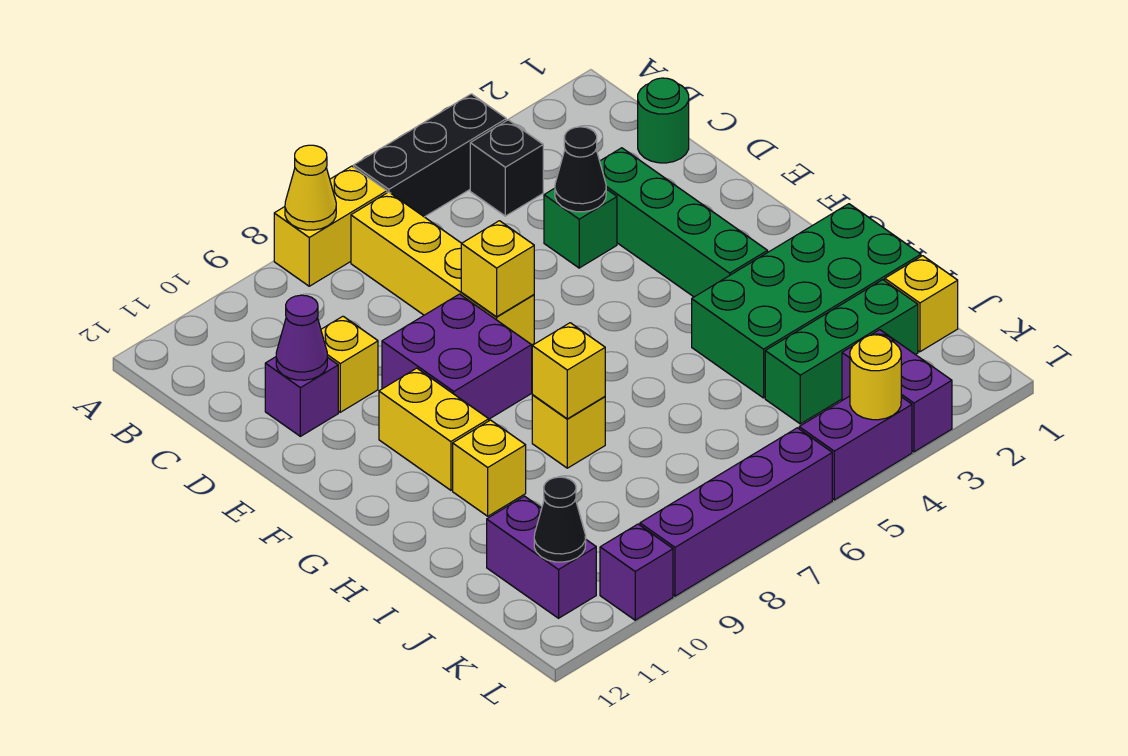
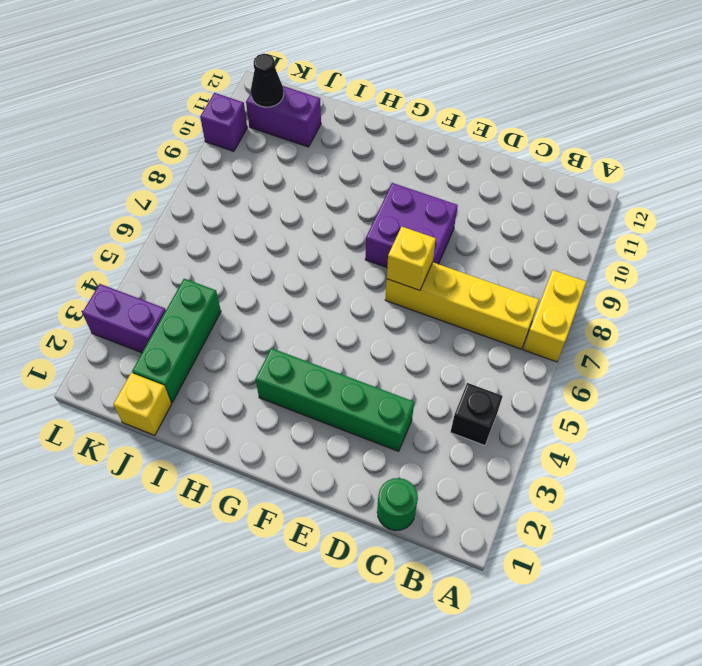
none -> black brick A4:A6 level 1
none -> green brick D4 level 1
none -> yellow brick D10 level 1

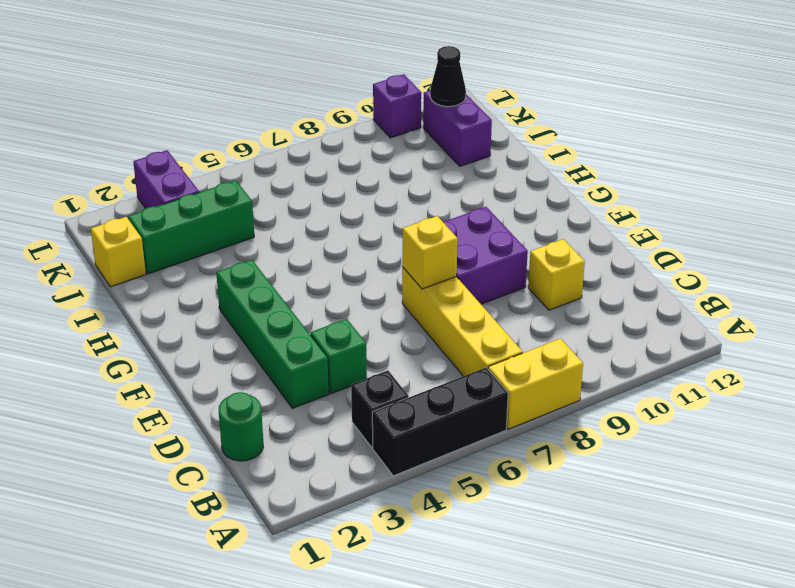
none -> purple brick D11 level 1
none -> yellow brick F10:G10 level 1
none -> green brick H1:I4 level 1

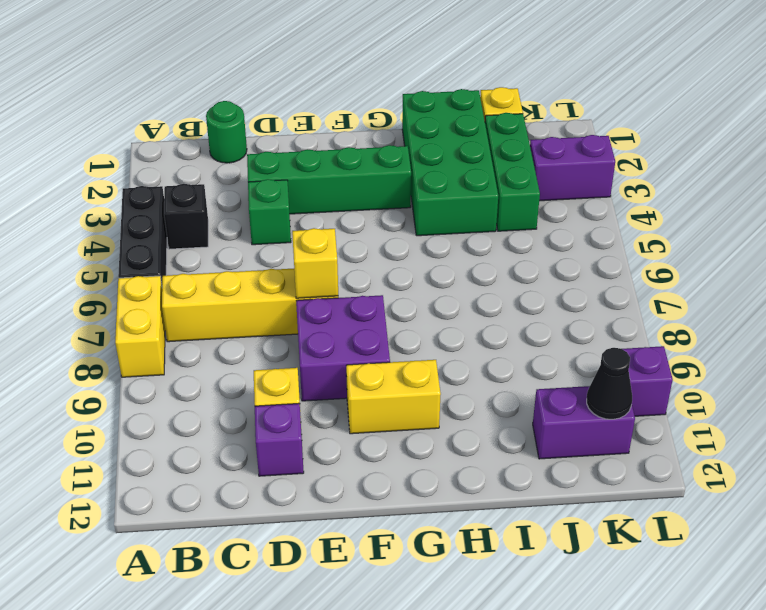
none -> yellow brick H8 level 1
none -> yellow brick H10 level 1
none -> purple brick L4:L5 level 1

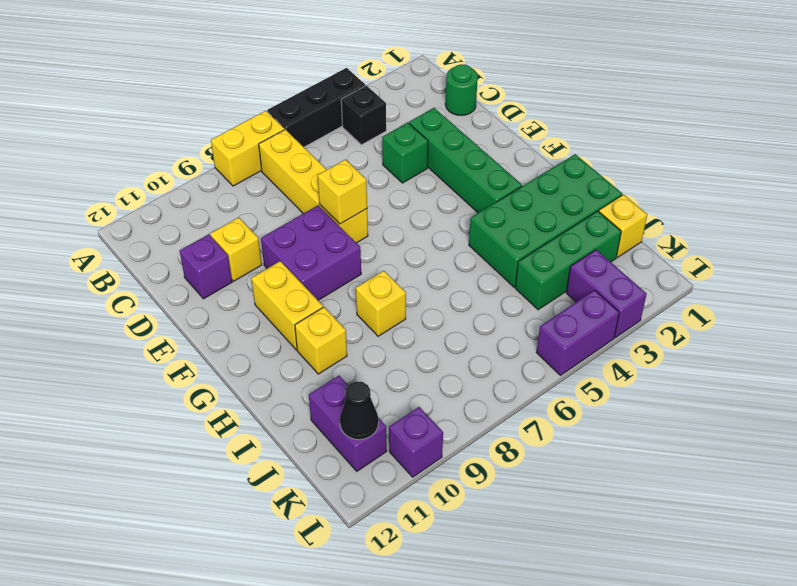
none -> purple brick L6:L9 level 1
none -> yellow cone A8 level 2
none -> black cone D4 level 2

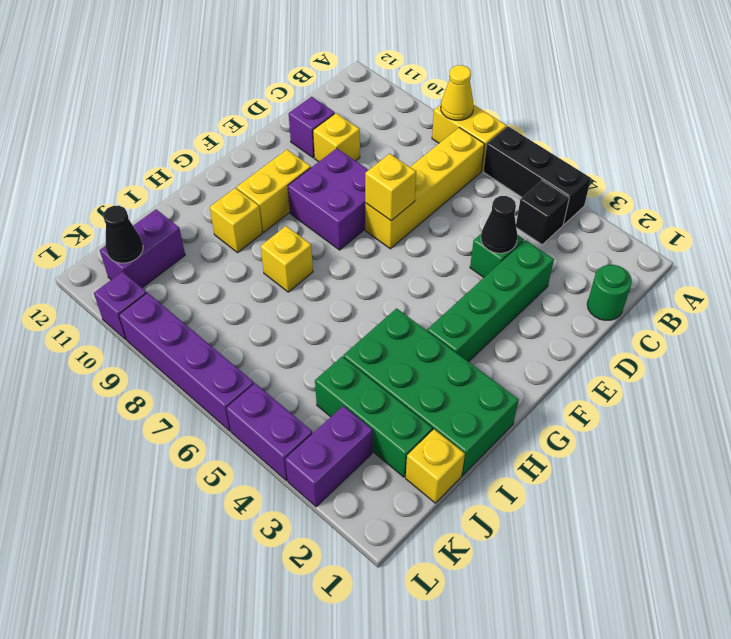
none -> purple cone D11 level 2
none -> yellow brick H8 level 2
none -> yellow round brick L4 level 2

